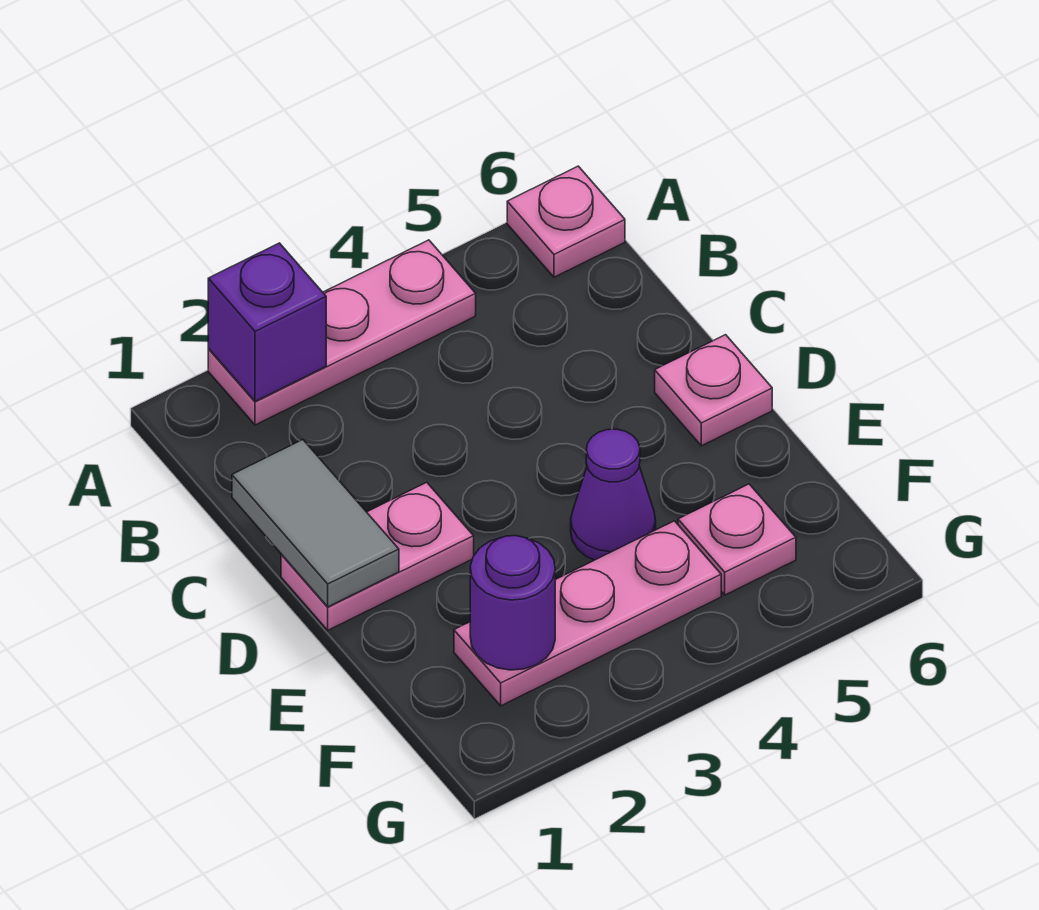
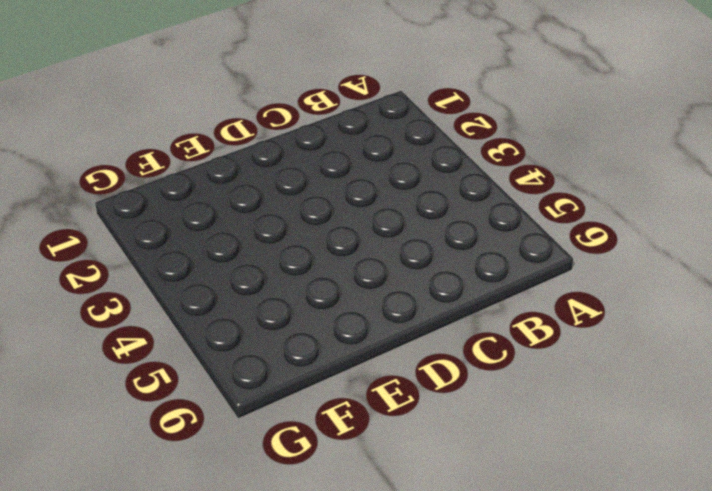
none -> pink plate A2:A4 level 1
none -> pink plate A6 level 1

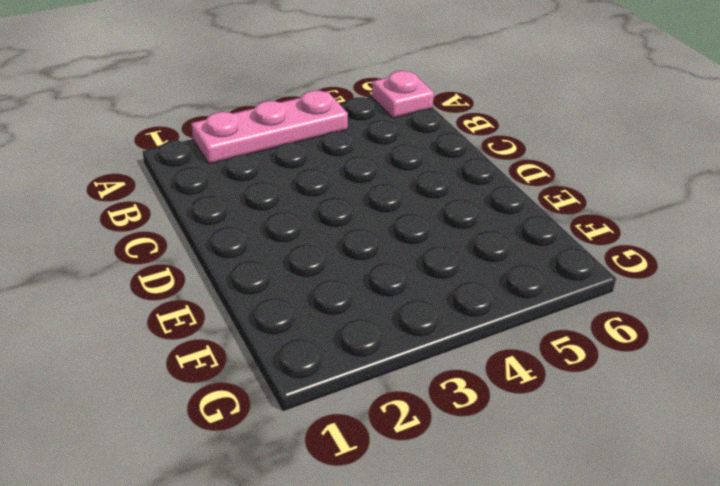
none -> pink plate D1:D2 level 1
none -> pink plate D6 level 1

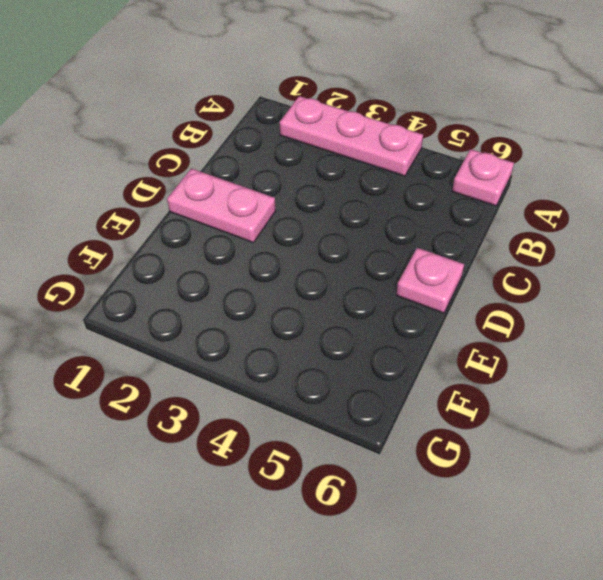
none -> purple cone E4 level 1
none -> pink plate F2:F4 level 1

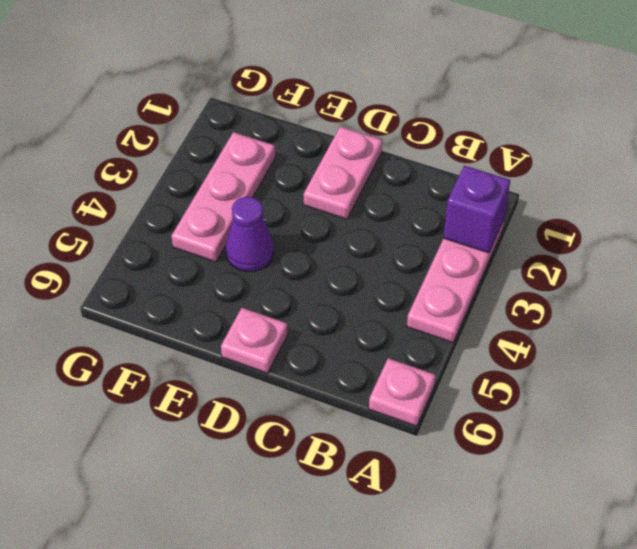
none -> pink plate F5 level 1
none -> grey tile C1:D1 level 2

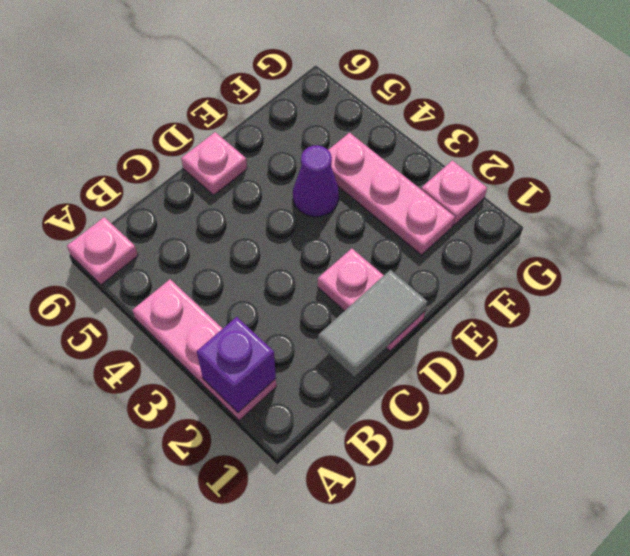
pink plate G2 level 1 -> pink plate F5 level 1
none -> purple round brick F2 level 2

